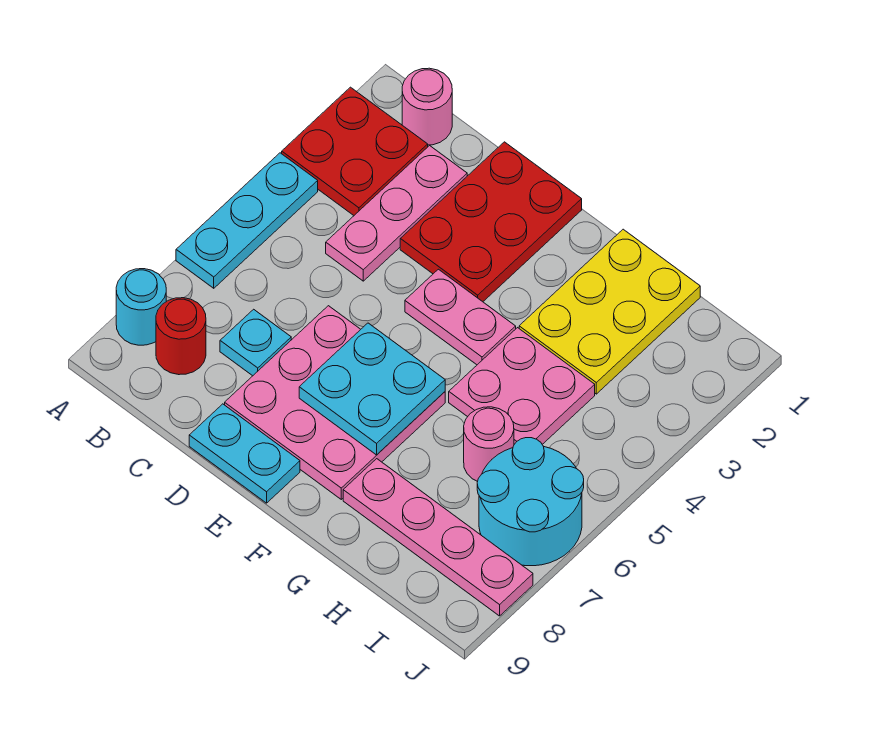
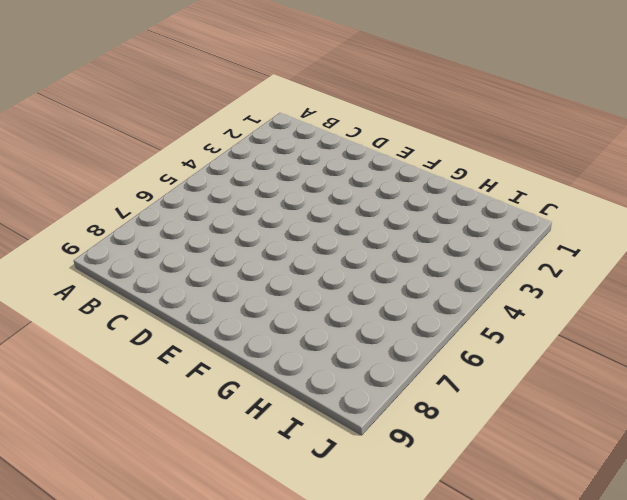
none -> red plate A2:B3 level 1
none -> cyan plate A4:A6 level 1
none -> cyan round brick A8 level 1

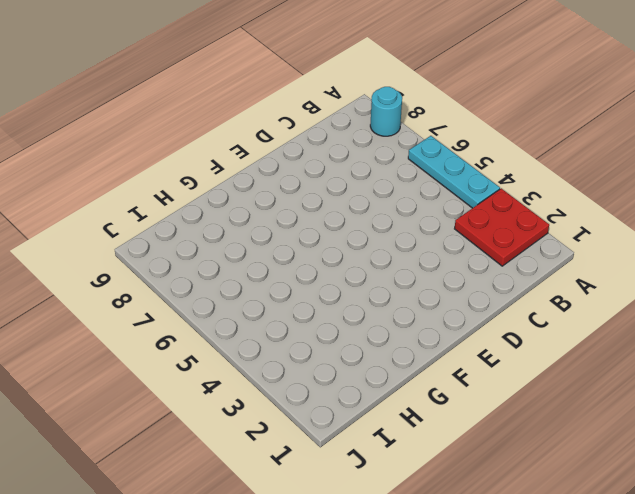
none -> pink round brick B1 level 1
none -> red round brick B8 level 1
none -> pink plate C2:C4 level 1

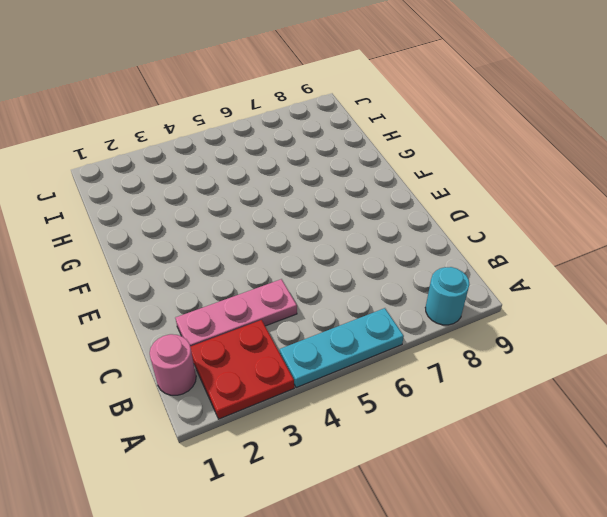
none -> red round brick B8 level 1
none -> cyan plate C7 level 1
none -> red plate D1:E3 level 1

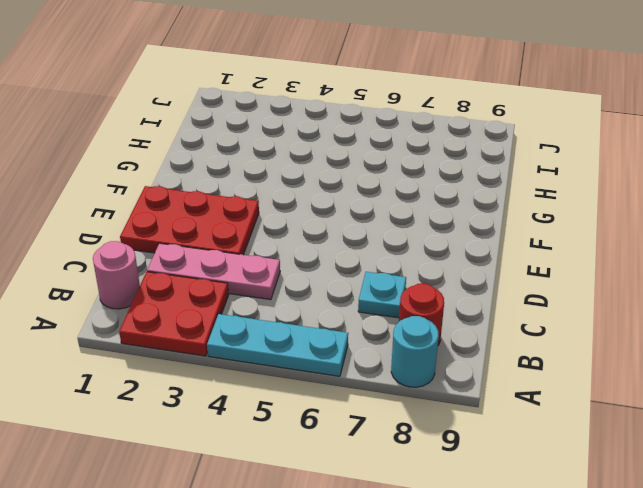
none -> pink plate D6:F8 level 1
none -> cyan plate D9:E9 level 1
none -> pink plate E4:F4 level 1

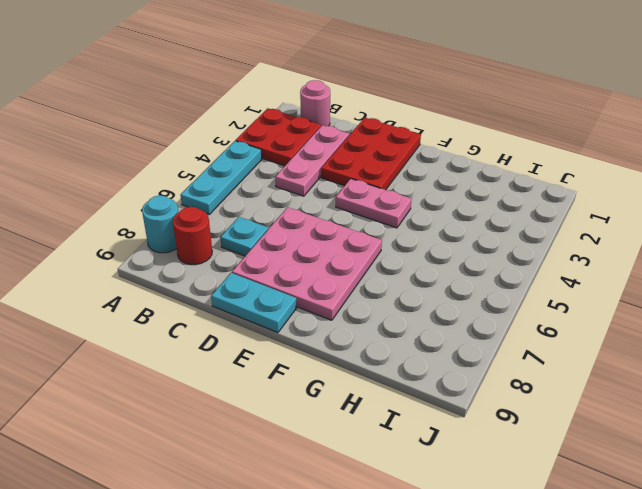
none -> yellow plate G1:H3 level 1
none -> pink plate G4:H5 level 1
none -> pink plate G8:J8 level 1

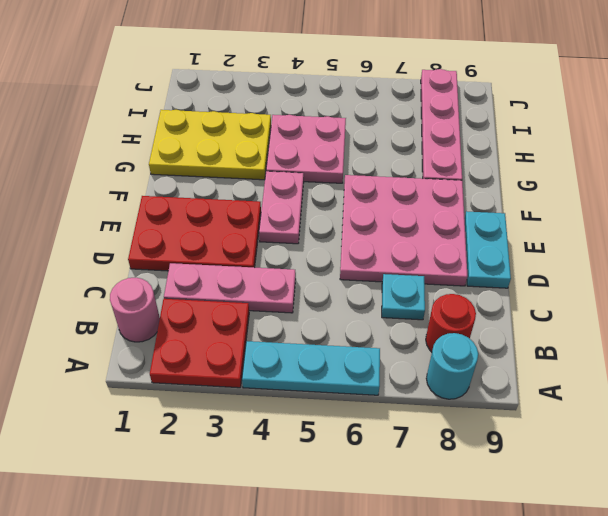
none -> pink round brick H6 level 1
none -> cyan round brick I6:J7 level 1
none -> cyan plate E6:F7 level 2

